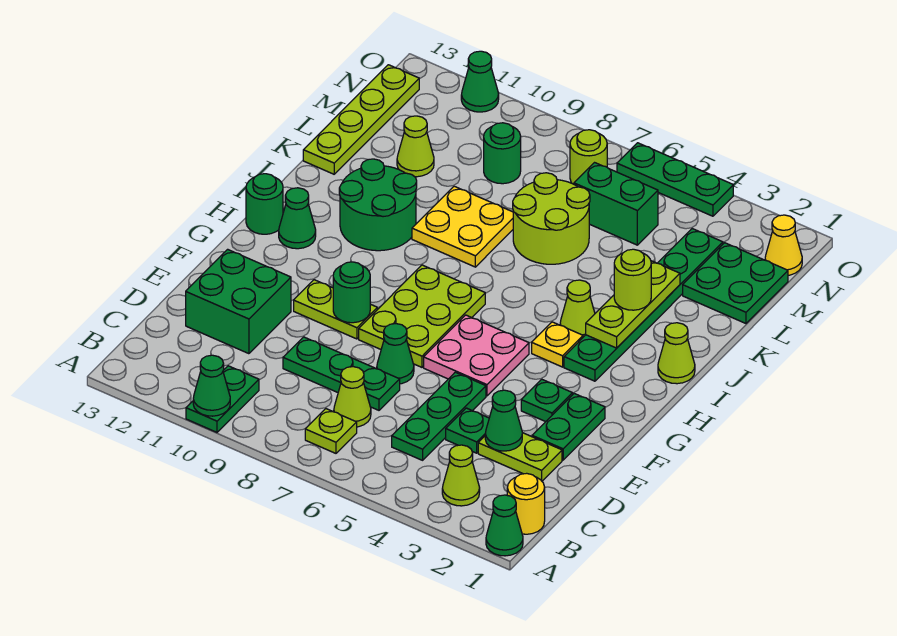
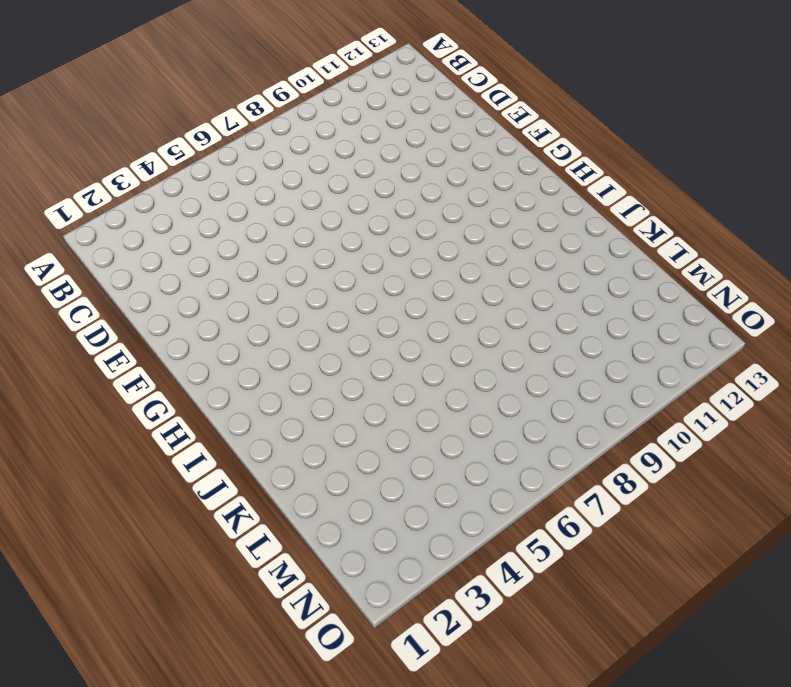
none -> green cone A1 level 1
none -> green plate A10:B10 level 1
none -> yellow round brick B1 level 1
none -> lime cone B3 level 1

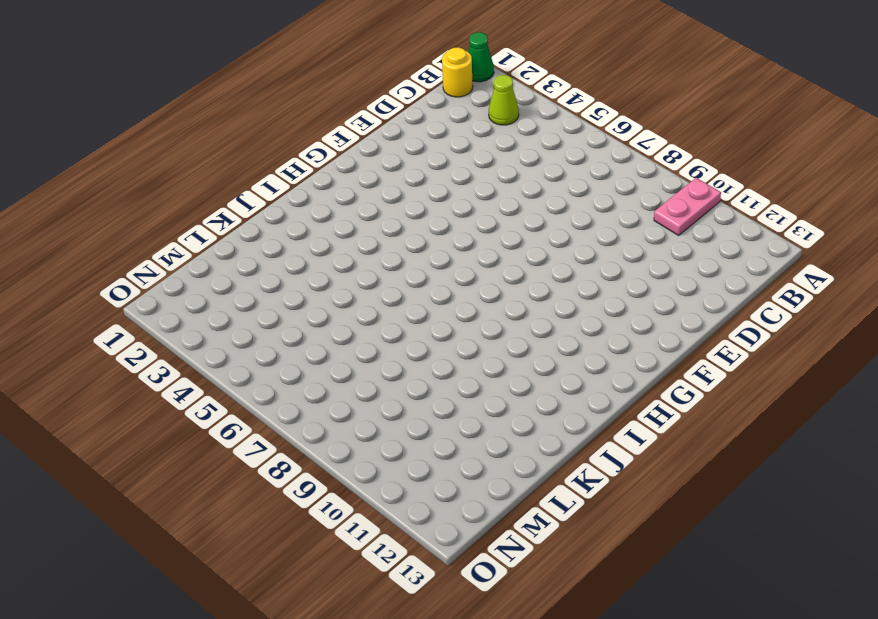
pink plate A10:B10 level 1 -> green plate A10:B10 level 1
none -> lime plate B7 level 1
none -> green plate C5:E5 level 1
none -> lime cone C7 level 1
none -> lime plate D2:D3 level 1

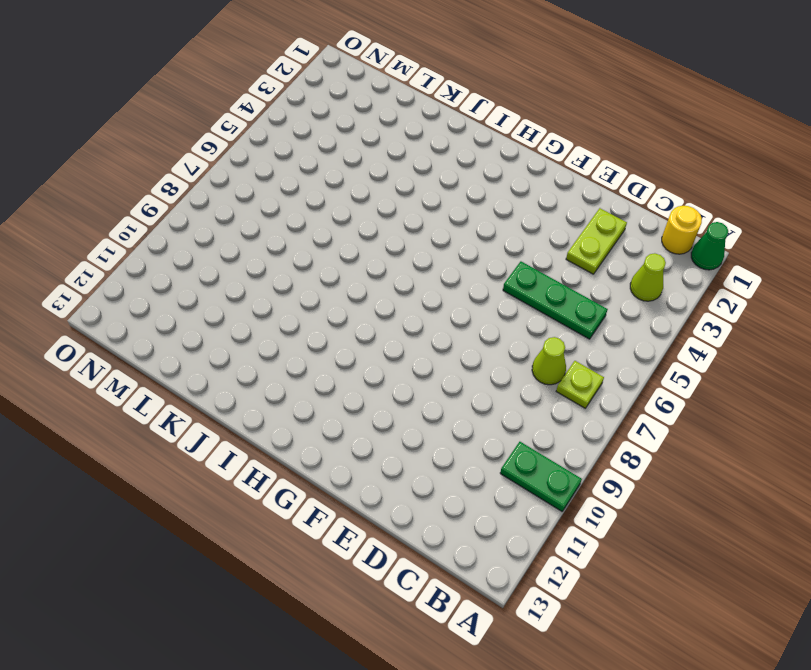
none -> green plate D4 level 1
none -> green plate D7:D9 level 1
none -> green brick D11:E12 level 1
none -> green plate E2:F2 level 1

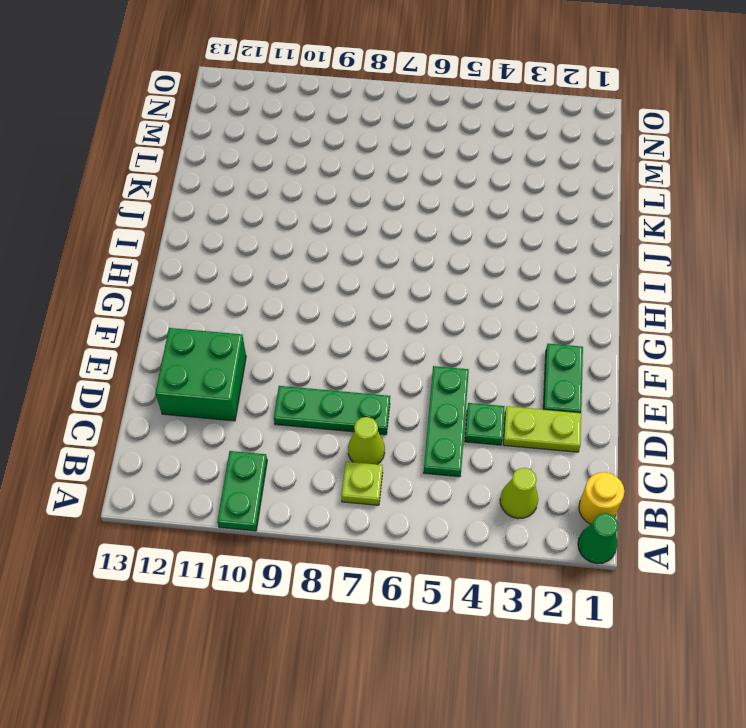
none -> green cone E7 level 1
none -> green plate F3 level 1
none -> pink plate F5:G6 level 1
none -> lime plate F7:H8 level 1

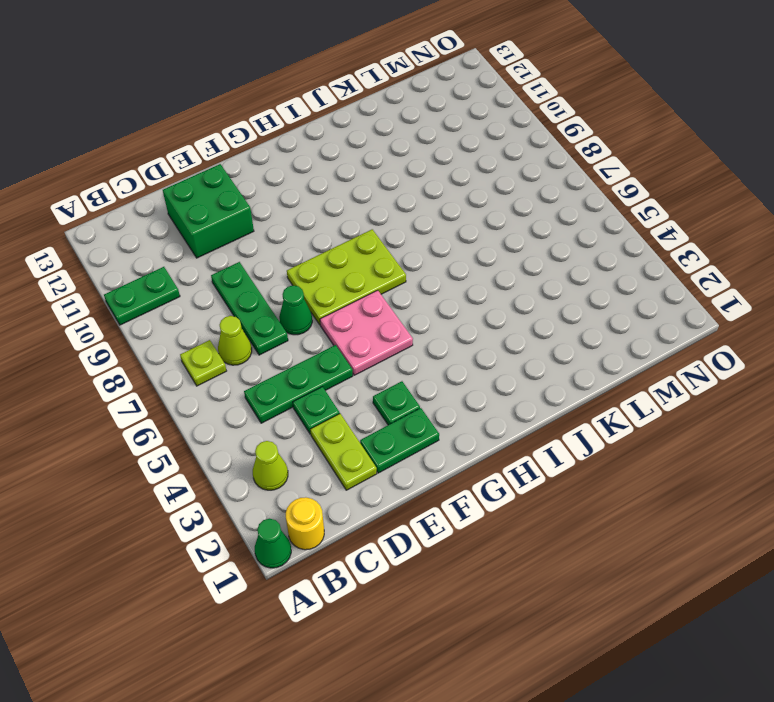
none -> lime plate F9:F10 level 1
none -> green plate H3:M3 level 1
none -> yellow plate H4 level 1
none -> green cone H12 level 1

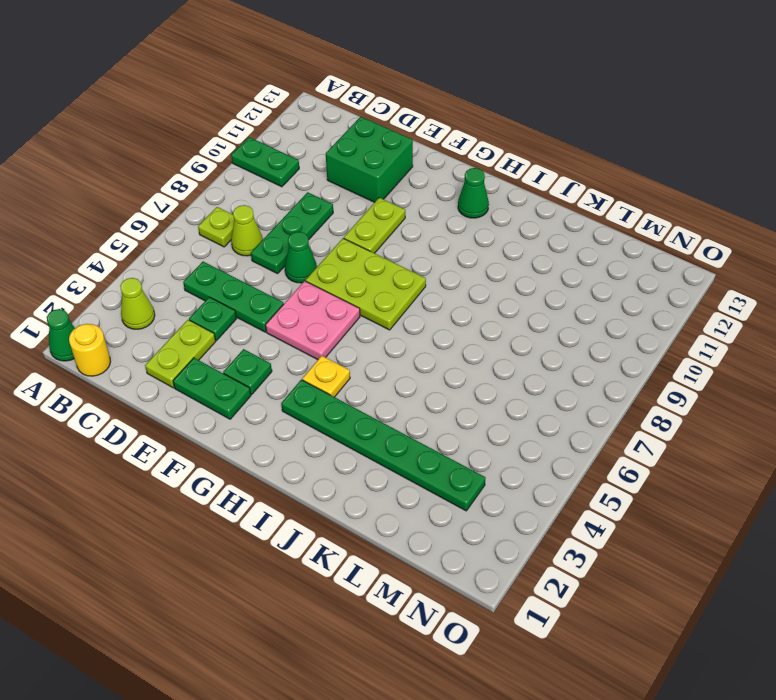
none -> green round brick H13 level 1
none -> lime cone I1 level 1
none -> lime cone I4 level 1
none -> green round brick I10:J11 level 1

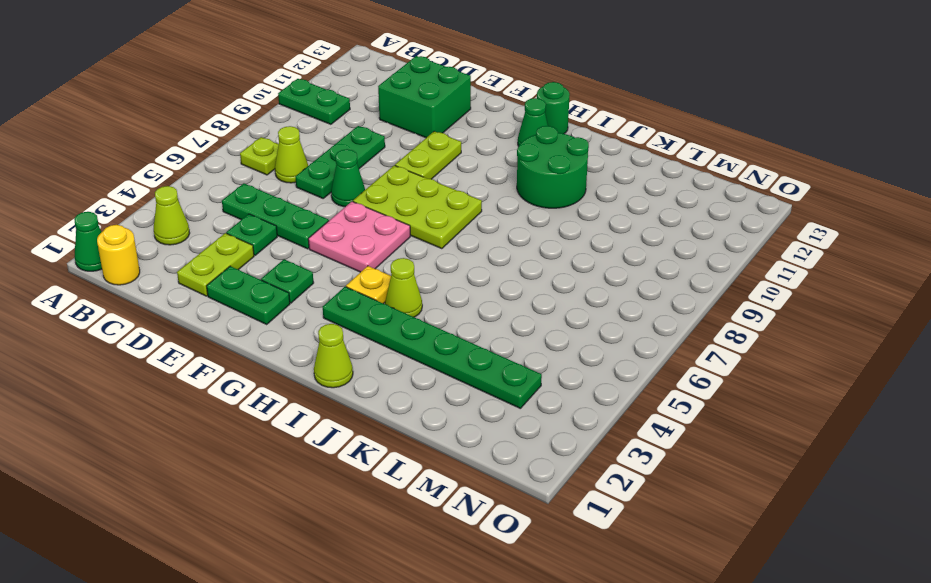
none -> yellow plate J8:K9 level 1
none -> lime round brick K6:L7 level 1
none -> lime plate K13:N13 level 1
none -> green plate L1:M2 level 1

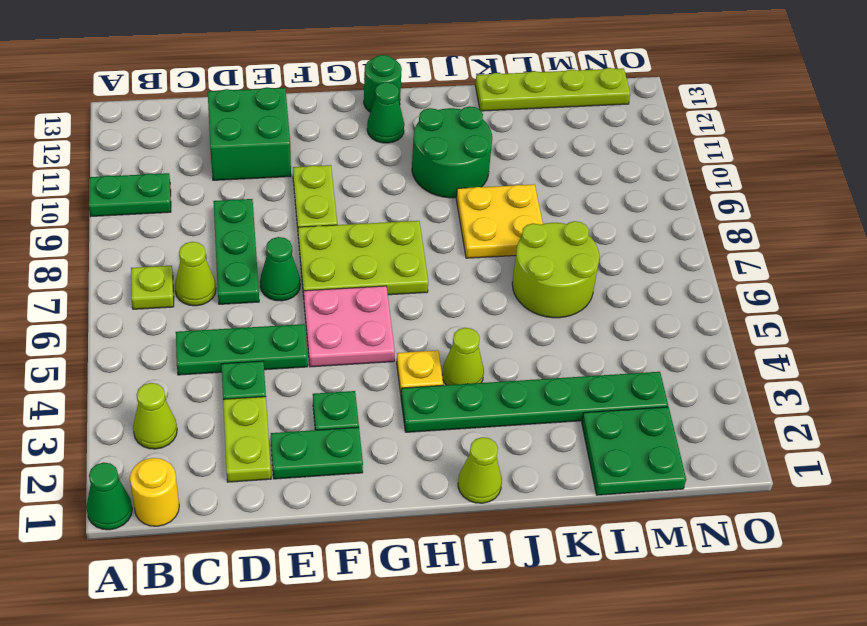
none -> lime cone L11 level 1
none -> green brick M5:M6 level 1
none -> green round brick M9 level 1
none -> yellow cone N1 level 1

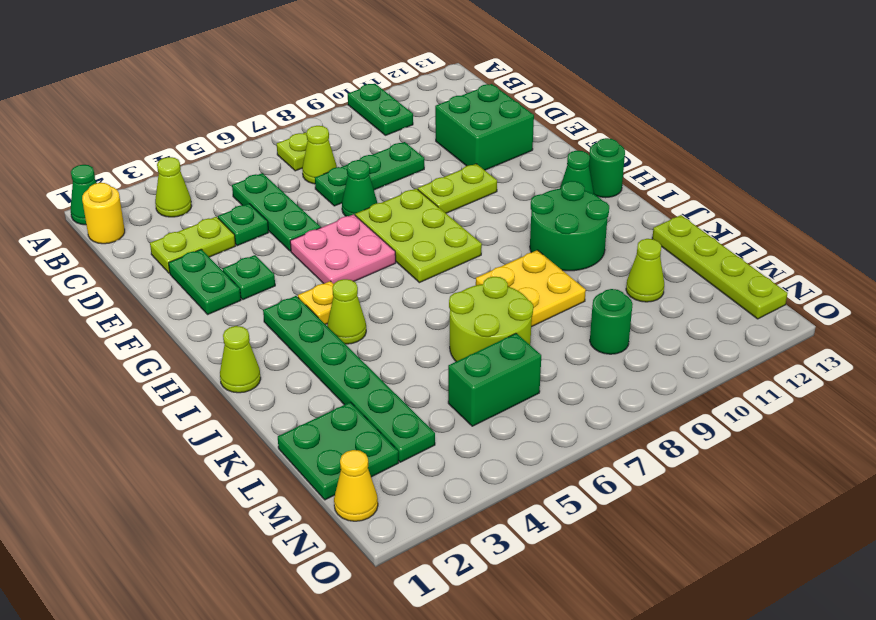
none -> lime round brick N7 level 1
none -> green plate O4:O6 level 1
none -> green cone O11 level 1
none -> green cone A10 level 2

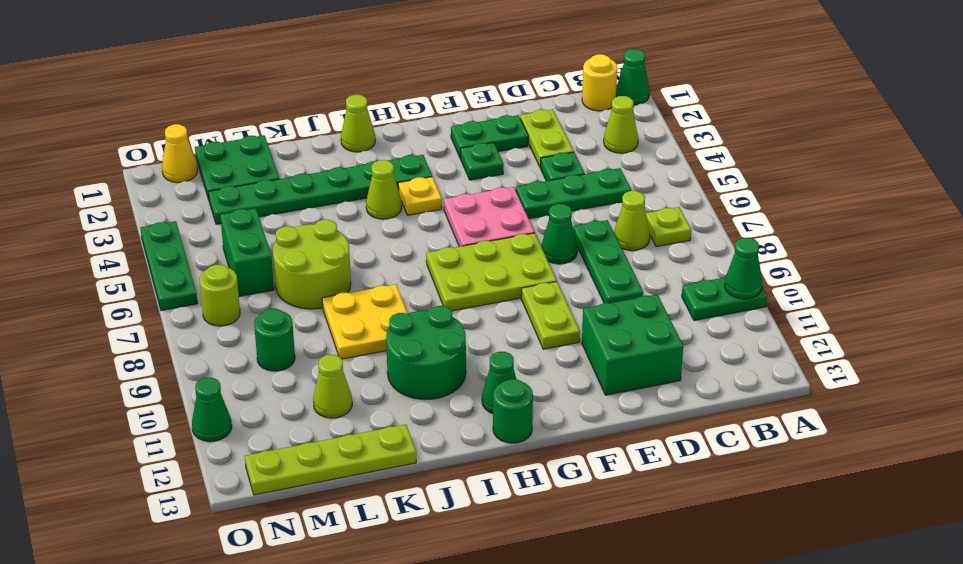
none -> green cone D3 level 2
none -> green round brick F9 level 2
none -> lime plate I3:K3 level 2
none -> lime round brick J3 level 3

